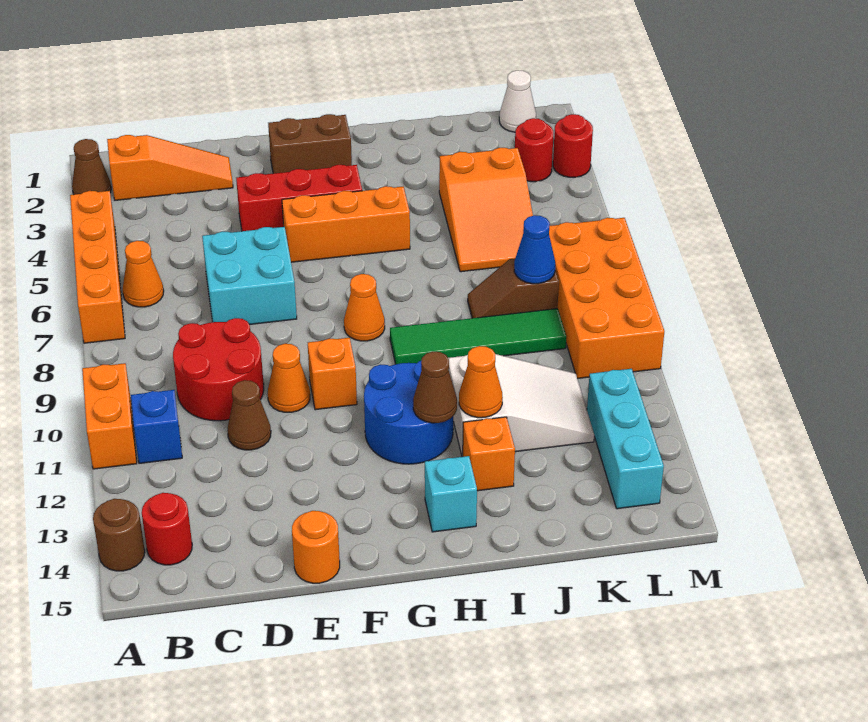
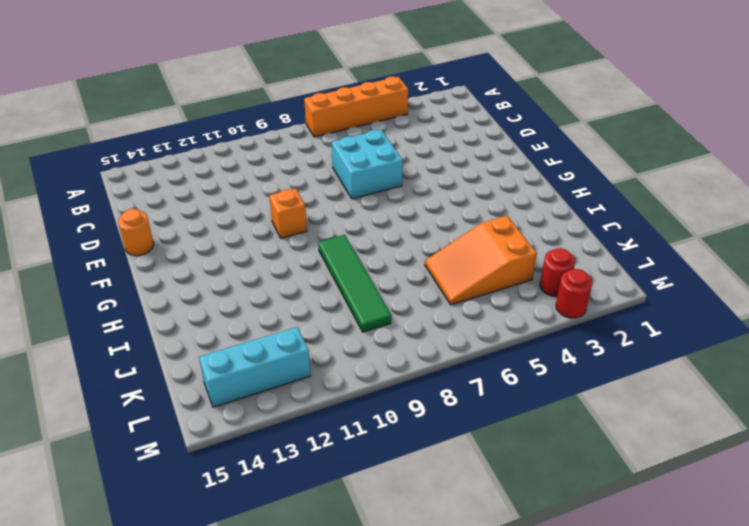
none -> brown cone A2 level 1
none -> orange brick A10:A11 level 1
none -> brown round brick A14 level 1
none -> orange slope B2:D2 level 1 top B

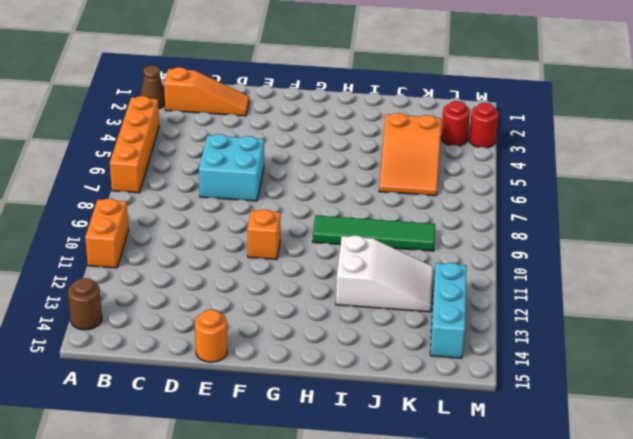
none -> orange cone B6 level 1
none -> blue brick B11 level 1
none -> red round brick B14 level 1
none -> red round brick C9:D10 level 1

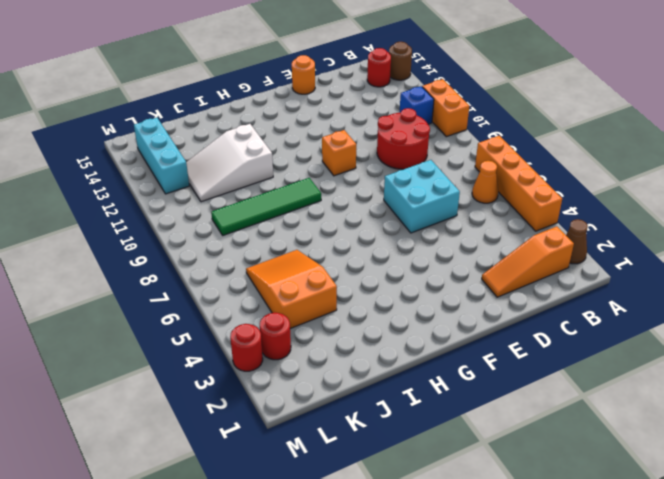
none -> brown cone D11 level 1
none -> red brick E4:G4 level 1
none -> orange cone E10 level 1
none -> brown brick F2:G2 level 1

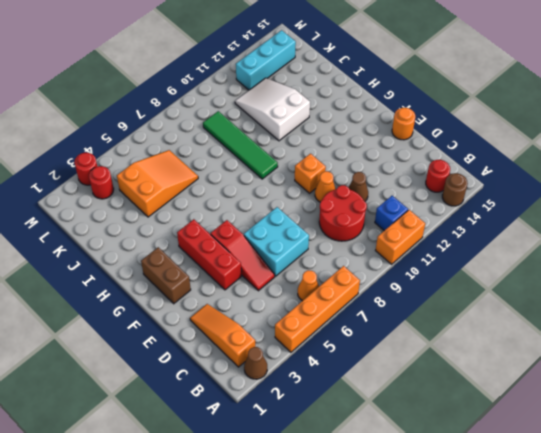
red slope D5:F5 level 1 top F -> orange brick F5:H5 level 1
none -> orange cone G8 level 1
none -> blue round brick G11:H12 level 1
none -> cyan brick H14 level 1
none -> orange brick I13 level 1

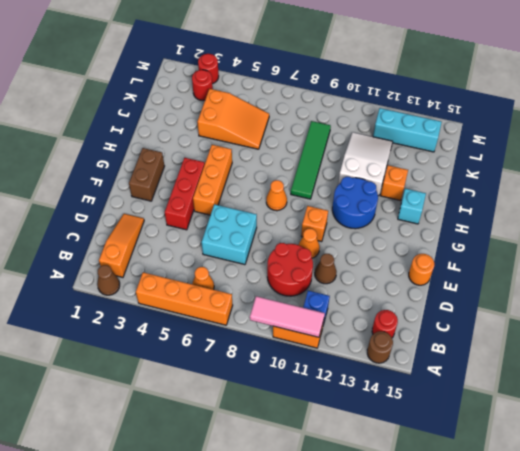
pink tile A9:A11 level 2 -> none
none -> brown slope J8:K8 level 1 top K
none -> white cone L1 level 1
none -> orange brick L7:M10 level 1
none -> brown cone H12 level 2

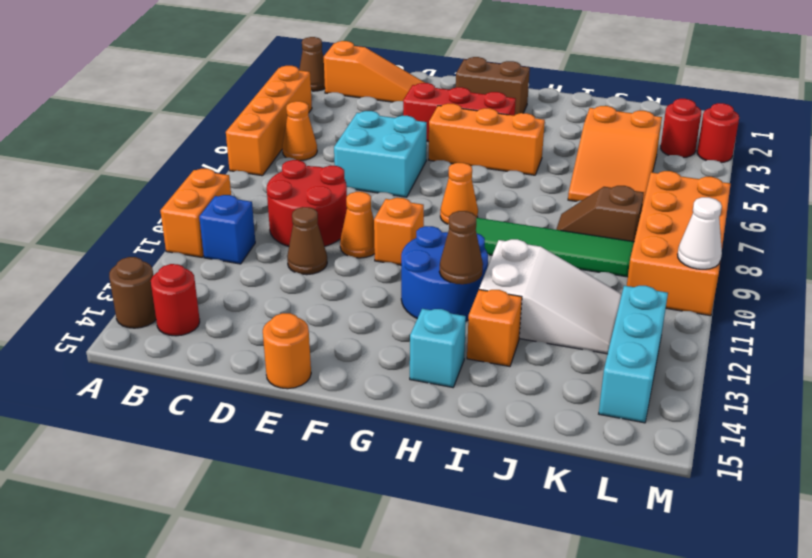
white cone M10 level 2 -> white cone L1 level 1
none -> orange cone I12 level 2
none -> blue cone K8 level 2

